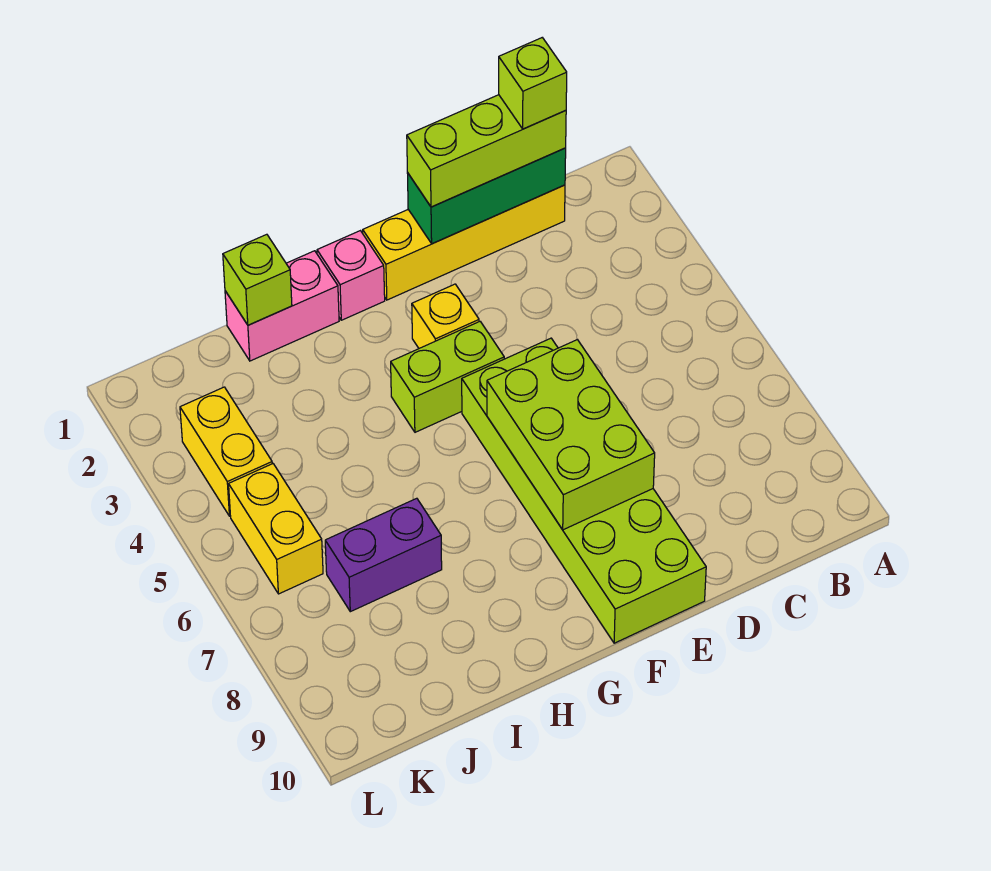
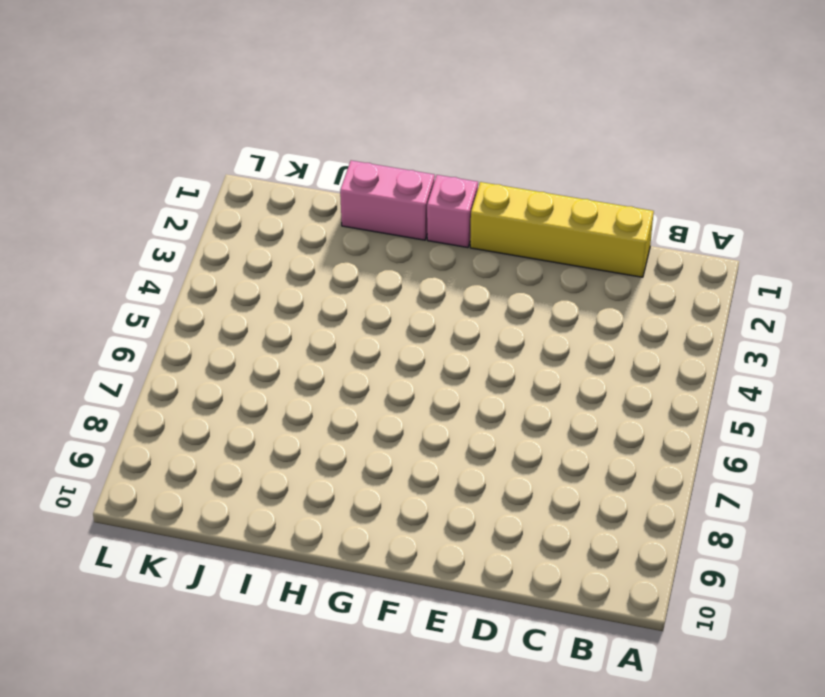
none -> lime brick E5:F10 level 1
none -> yellow brick F3 level 1
none -> lime brick F4:G4 level 1

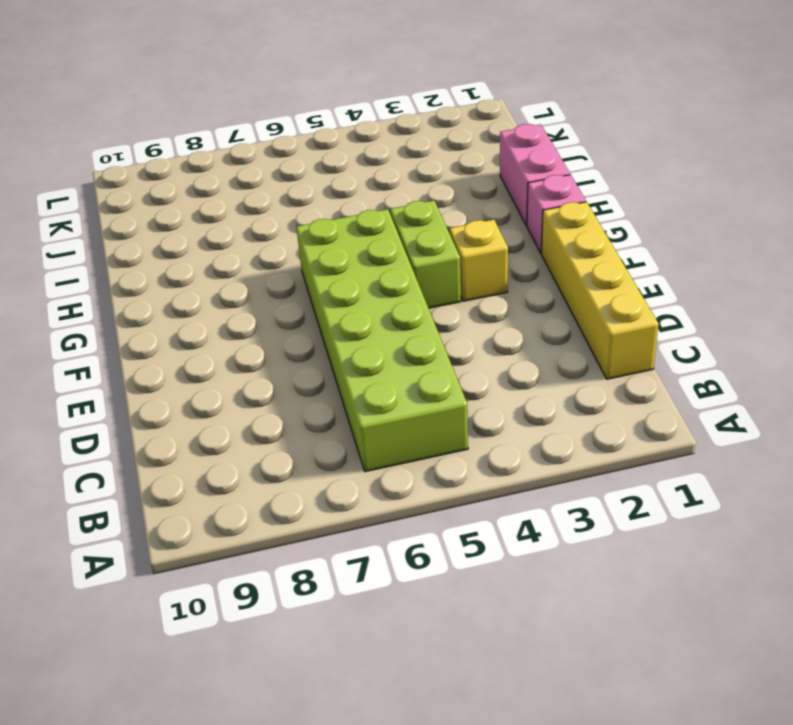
lime brick B5:G6 level 1 -> lime brick E5:F10 level 1
none -> purple brick I7:J7 level 1
none -> yellow brick K3:K4 level 1
none -> yellow brick K5:K6 level 1

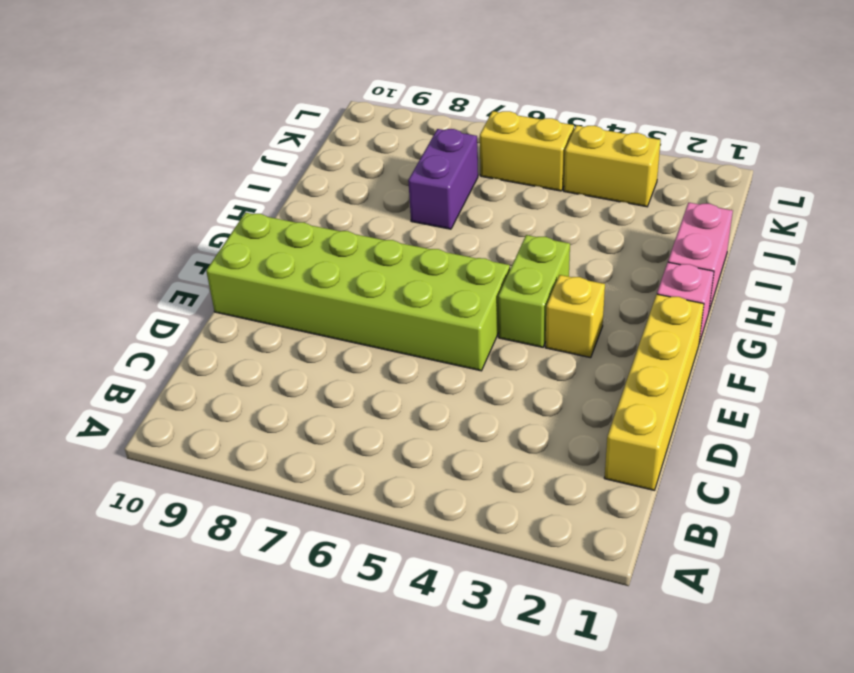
none -> green brick C1:E1 level 2
none -> lime brick E6:F8 level 2
none -> lime brick I1 level 2

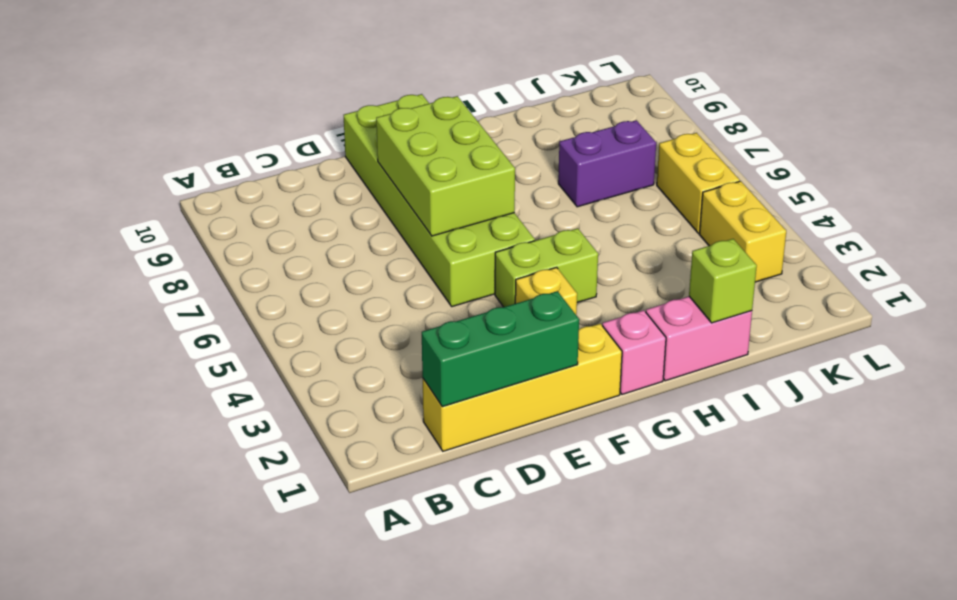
none -> lime brick C1:E1 level 3
none -> lime brick C1 level 4

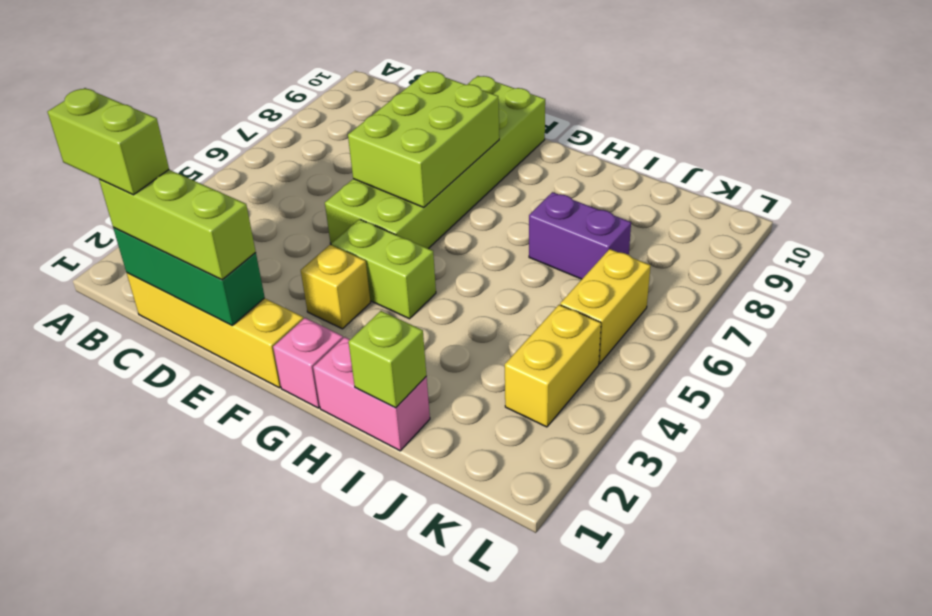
lime brick B1:C1 level 4 -> lime brick C1 level 4

